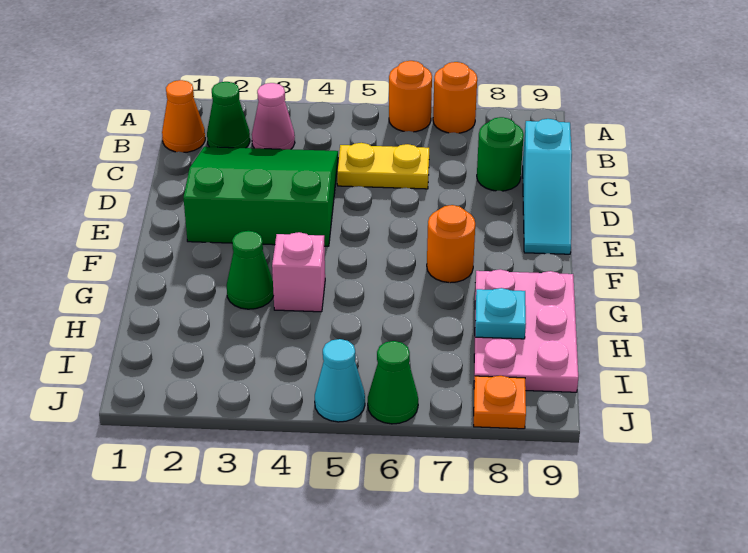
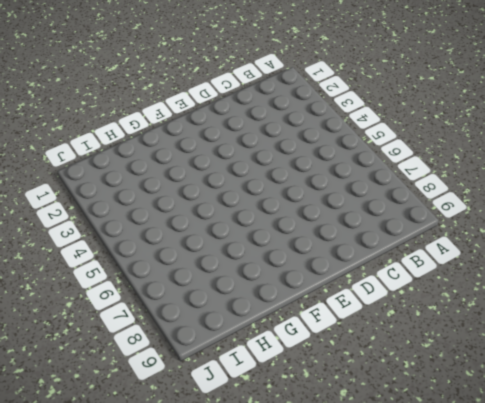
none -> orange round brick A6 level 1
none -> orange round brick A7 level 1
none -> orange cone B1 level 1

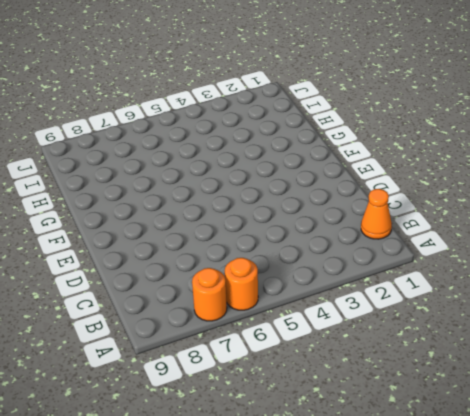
none -> green cone B2 level 1
none -> pink cone B3 level 1
none -> green slope C2:E4 level 1 top E

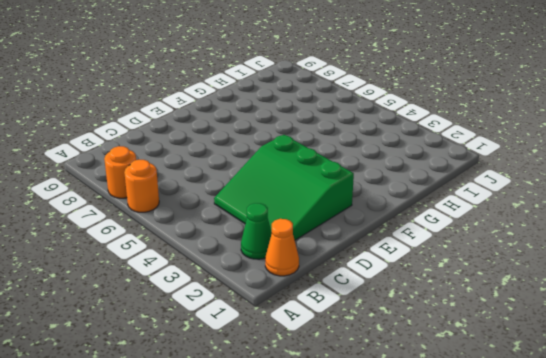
none -> pink cone B3 level 1
none -> yellow plate C5:C6 level 1
none -> green round brick C8 level 1

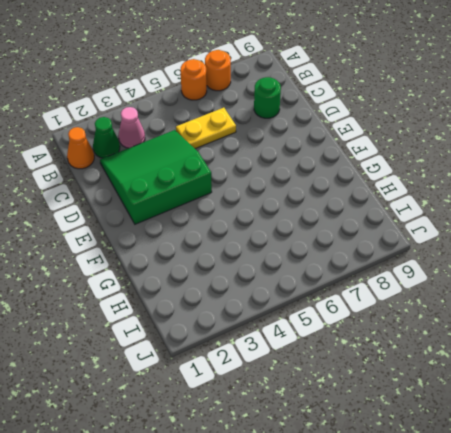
none -> cyan slope C9:E9 level 1 top C
none -> orange round brick F7 level 1
none -> green cone G3 level 1

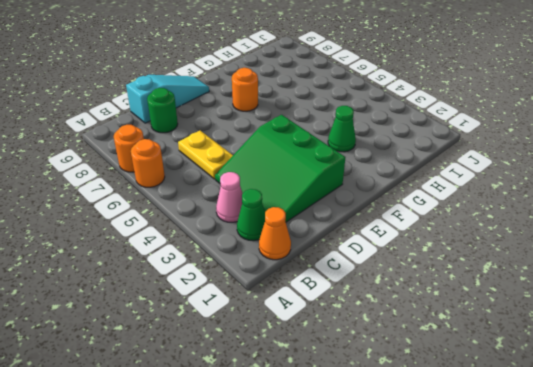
none -> pink brick G4 level 1
none -> pink plate G8:I9 level 1
none -> cyan cone J5 level 1

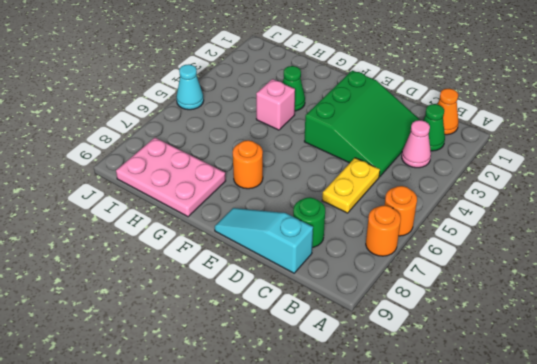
none -> green cone J6 level 1
none -> orange plate J8 level 1
none -> cyan plate H8 level 2

